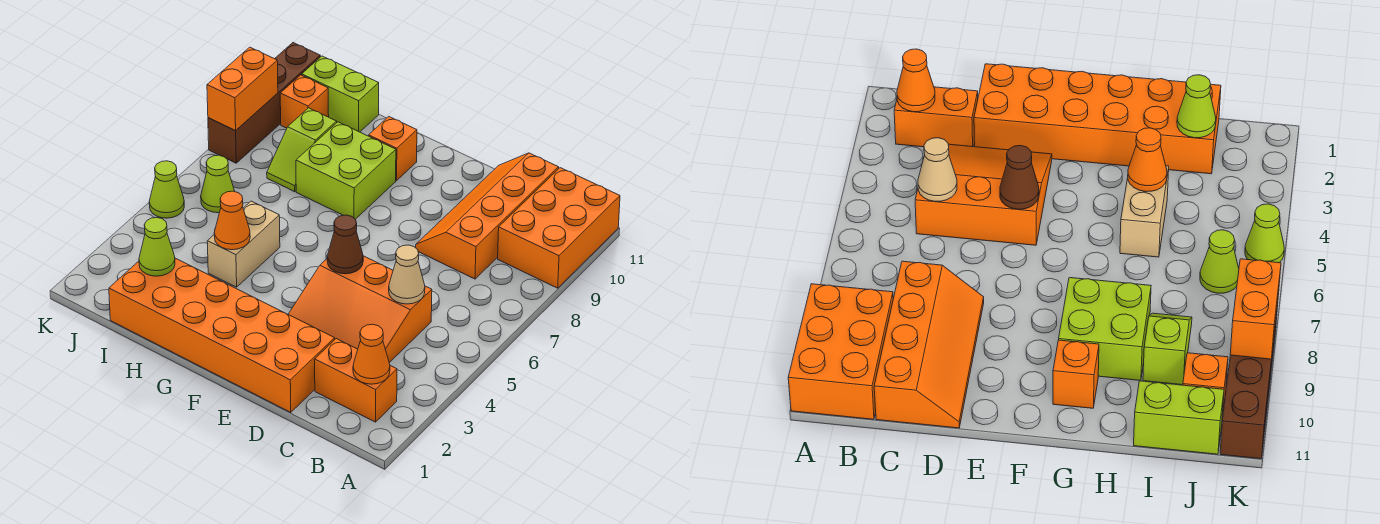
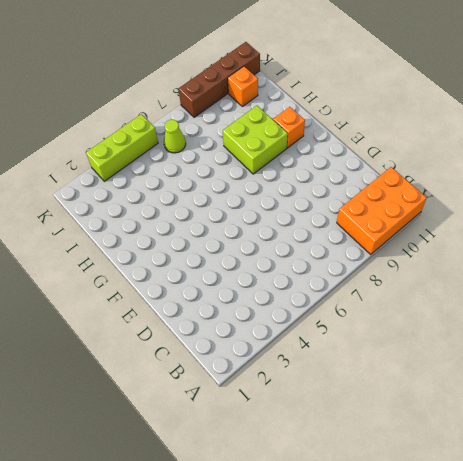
lime brick K3:K5 level 1 -> lime cone K5 level 1
none -> orange brick B2:C2 level 1
none -> orange slope C3:E5 level 1 top 5
none -> orange slope C8:D11 level 1 top C

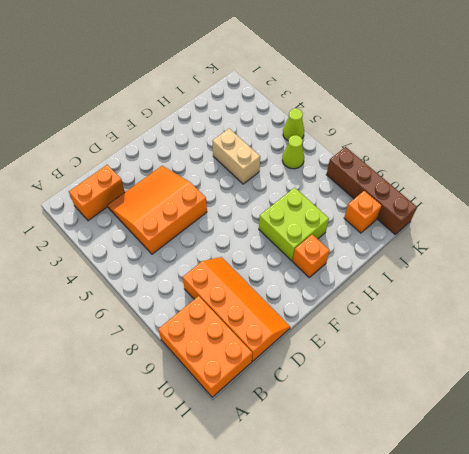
none -> orange brick D1:I2 level 1
none -> lime slope I8:I9 level 1 top 9
none -> lime brick I11:J11 level 1

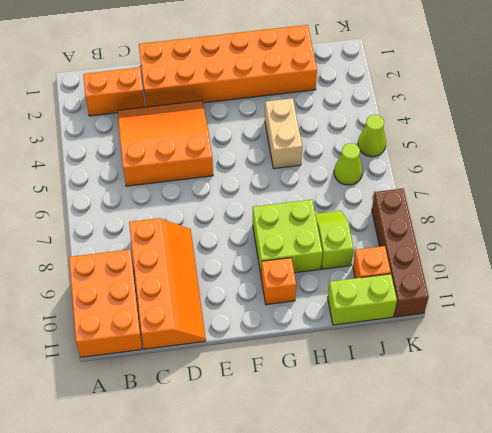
none -> orange cone B2 level 2
none -> tan cone C5 level 2
none -> brown cone E5 level 2

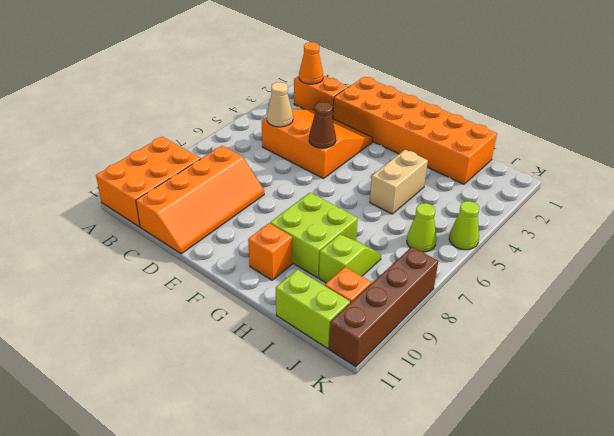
none -> orange cone H4 level 2
none -> lime cone I2 level 2
none -> orange brick K8:K9 level 2

